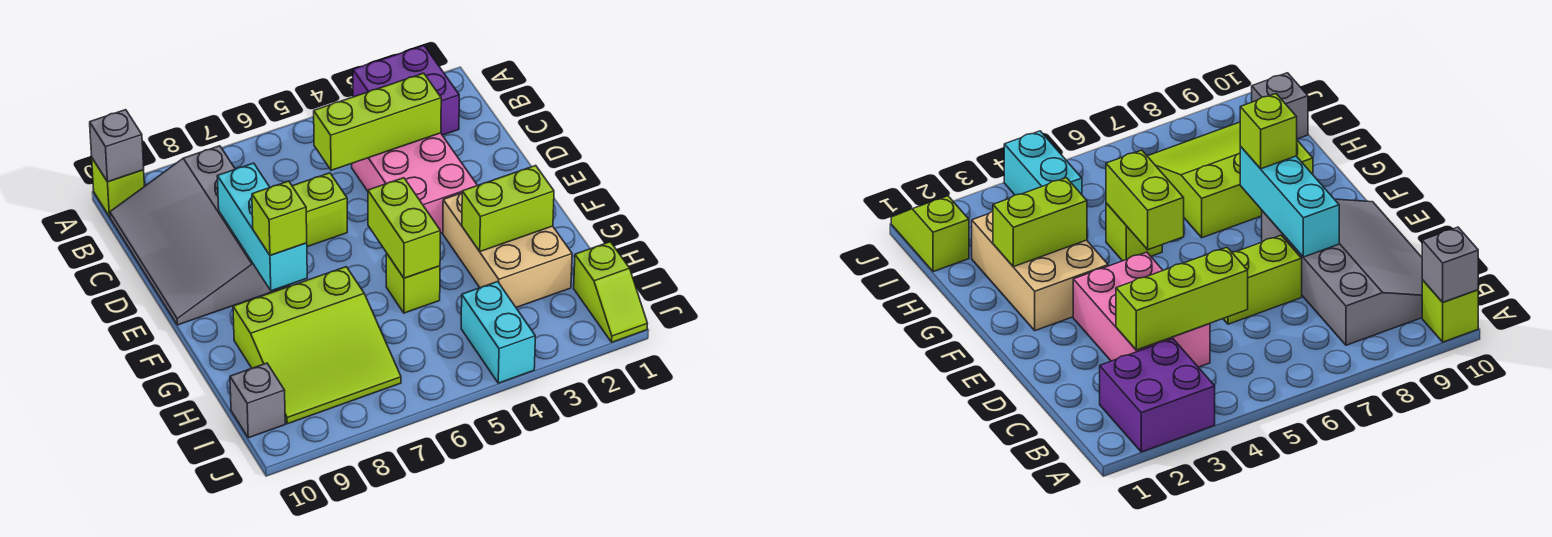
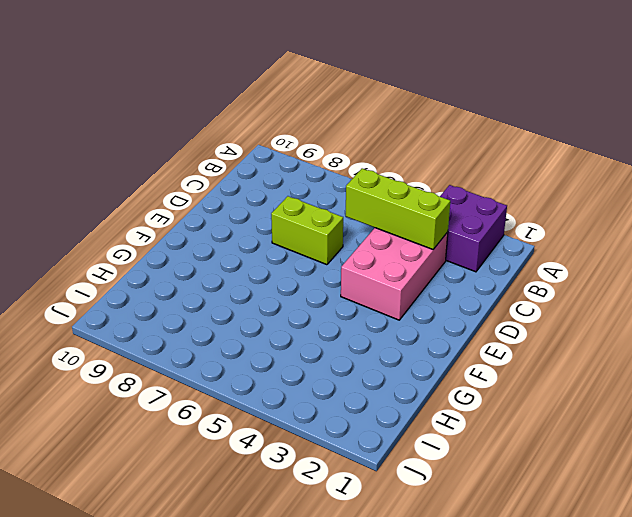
none -> lime brick A10 level 1
none -> grey slope B8:E10 level 1 top 8
none -> tan brick F2:H3 level 1

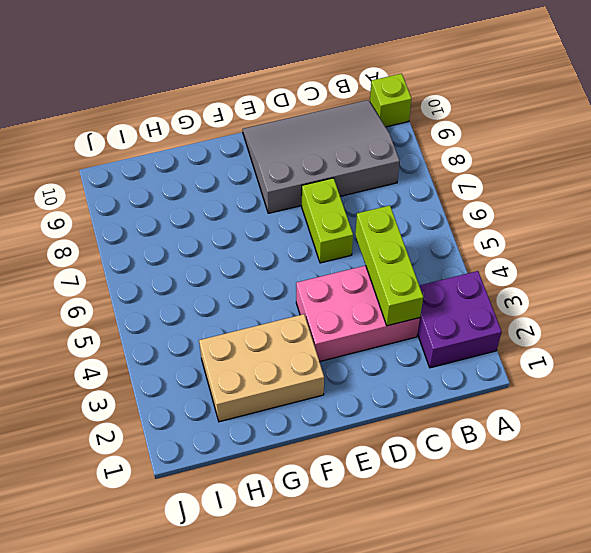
none -> lime brick G5 level 1
none -> lime slope G7:I9 level 1 top G
none -> lime slope I1:J1 level 1 top I

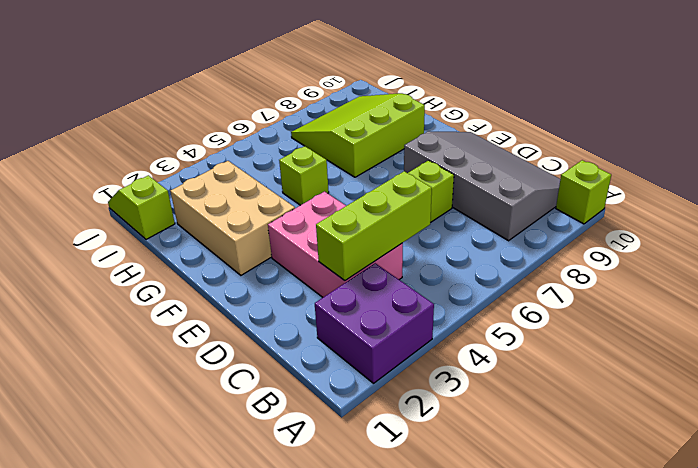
none -> cyan brick I4:J4 level 1
none -> grey brick I10 level 1
none -> grey brick A10 level 2

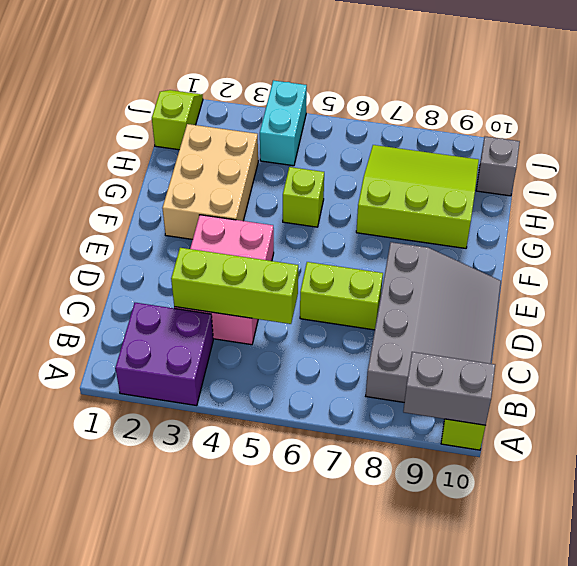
grey brick A9:A10 level 2 -> grey brick A10 level 2
none -> cyan brick D8:F8 level 2
none -> lime brick F5:G5 level 2
none -> lime brick G2:G3 level 2

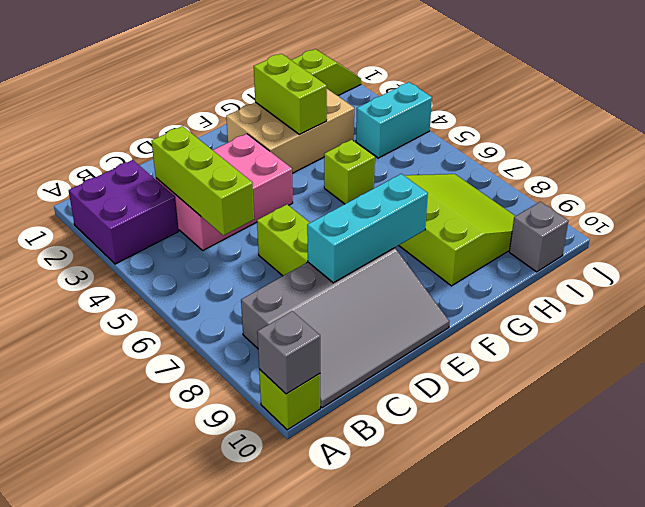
none -> lime brick F5:G5 level 2
none -> lime brick F8 level 3

